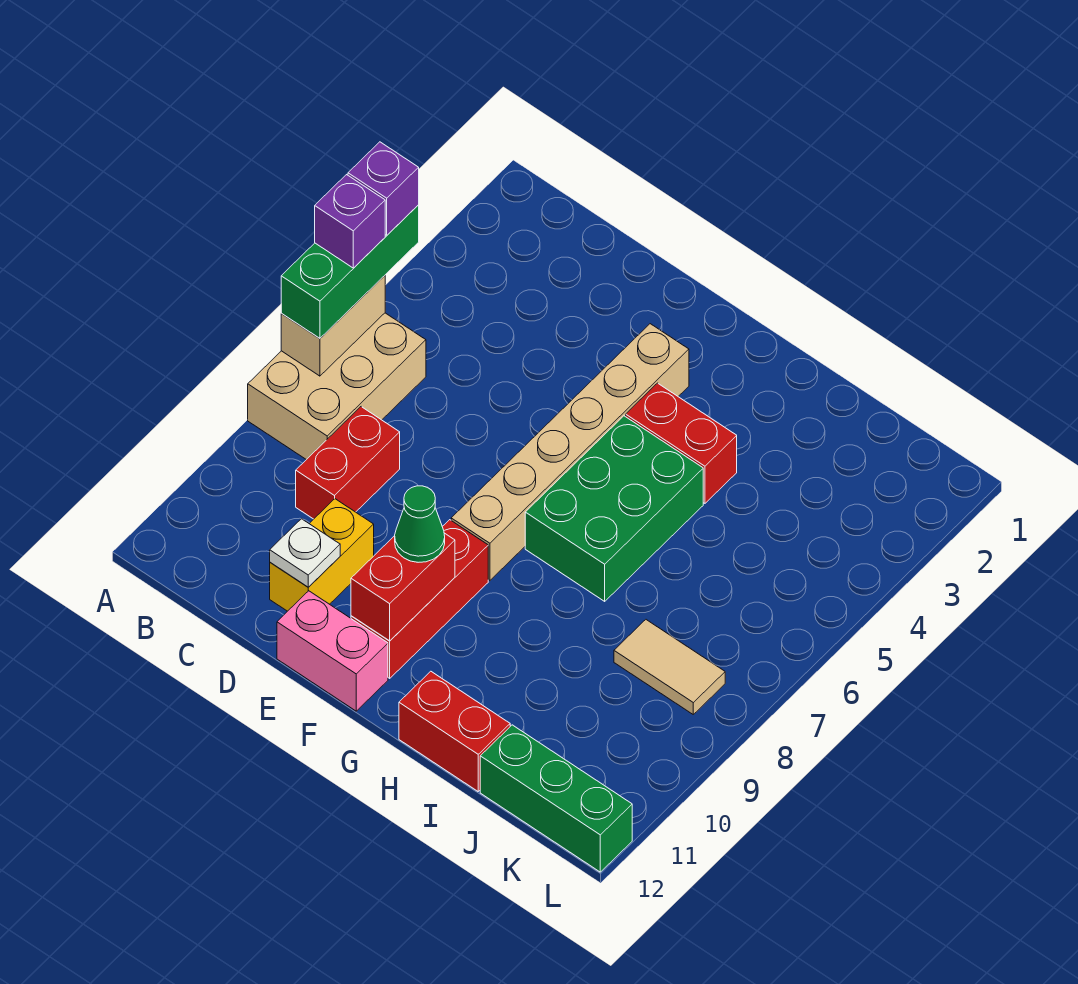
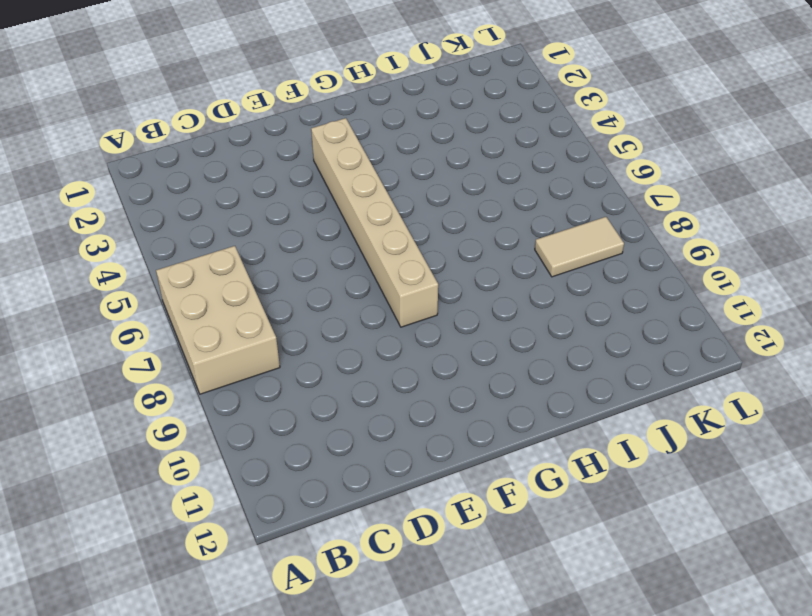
none -> red brick C8:C9 level 1
none -> yellow brick D10:D11 level 1
none -> pink brick E12:F12 level 1

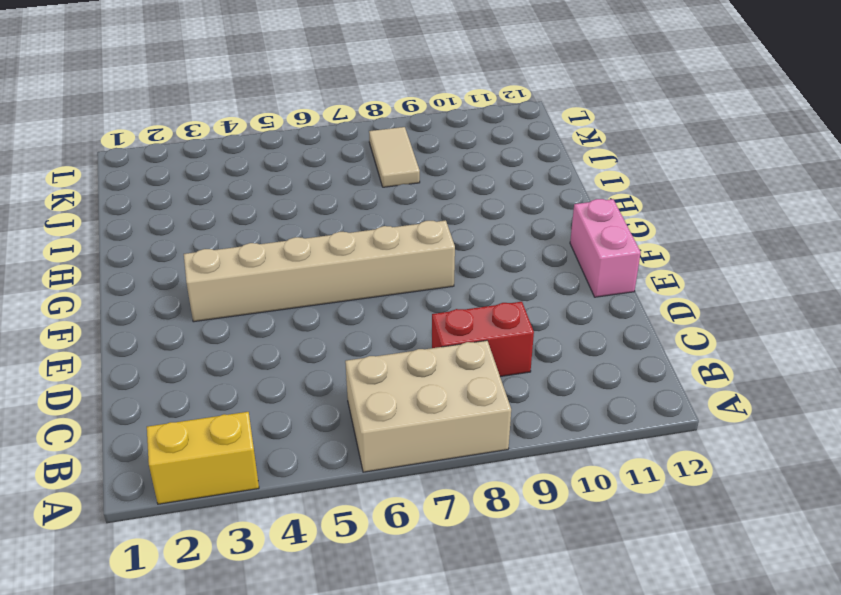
yellow brick A2:A3 level 1 -> yellow brick D10:D11 level 1
none -> red brick F9:F11 level 1
none -> red brick G4:H4 level 1
none -> green brick G5:H7 level 1

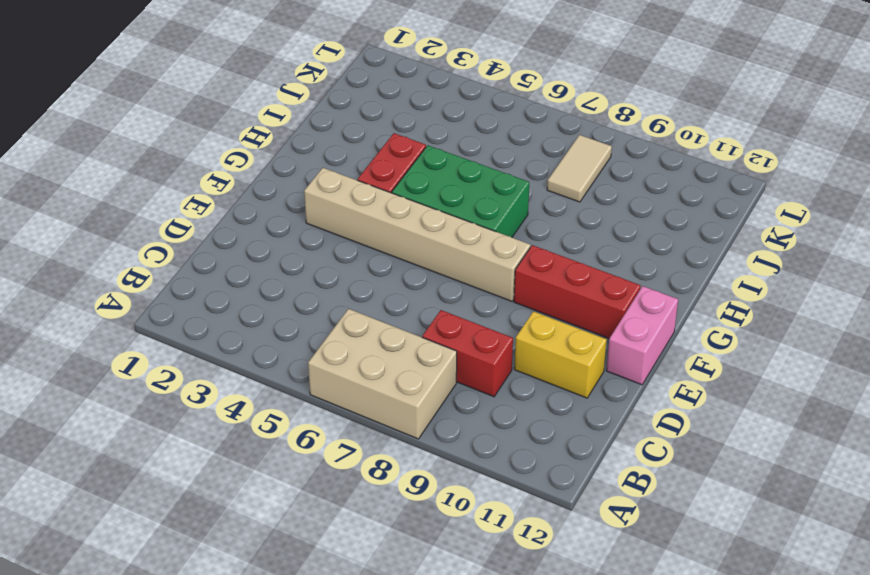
none -> red brick H12:I12 level 1
none -> green brick J12:L12 level 1
none -> tan brick A6:A7 level 2

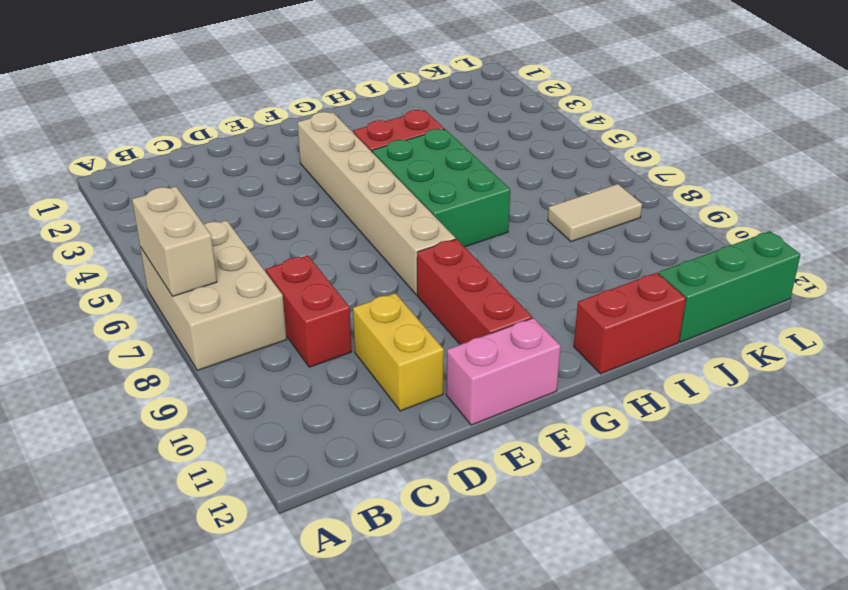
none -> white plate D11 level 2
none -> red brick F10:F11 level 2
none -> green brick A5:A7 level 3

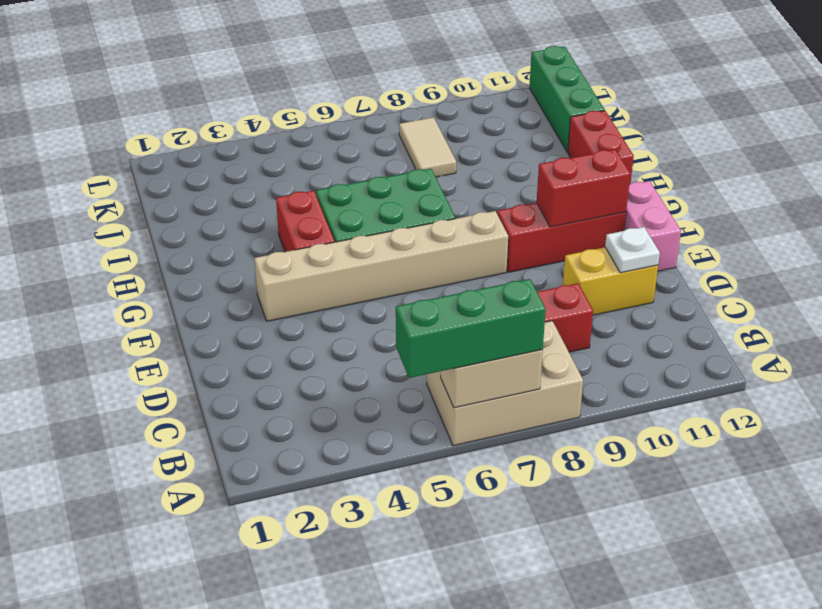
none -> green cone F10 level 3
none -> purple brick A5 level 4
none -> purple brick A6 level 4

